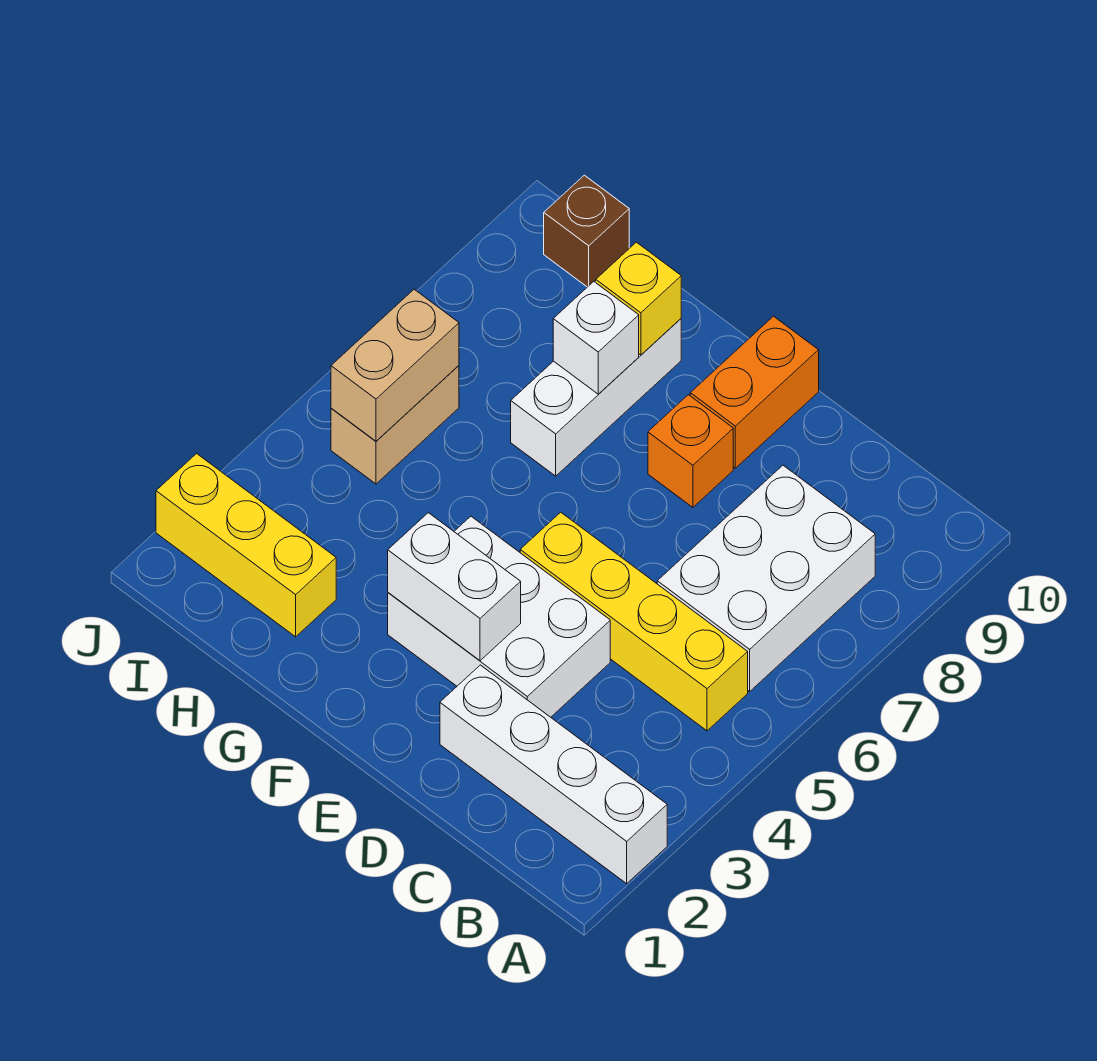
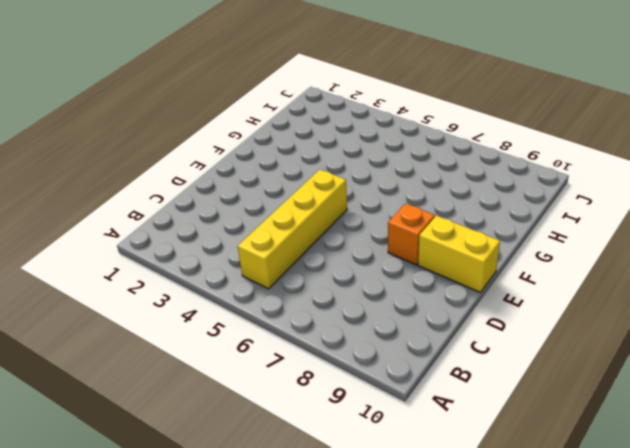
yellow brick E9:E10 level 1 -> orange brick E9:E10 level 1
none -> white brick A2:D2 level 1
none -> white brick B6:C8 level 1
none -> white brick D3:F4 level 1

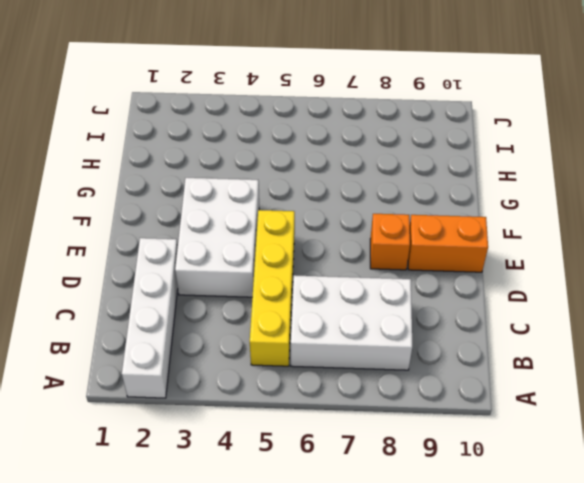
none -> white brick G7:G9 level 1
none -> yellow brick H2:J2 level 1
none -> tan brick I5:I6 level 1

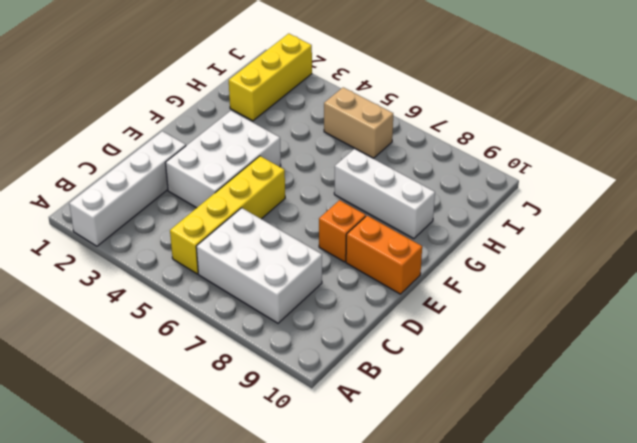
none -> brown brick I10 level 1
none -> white brick E3:F3 level 2
none -> white brick G8 level 2

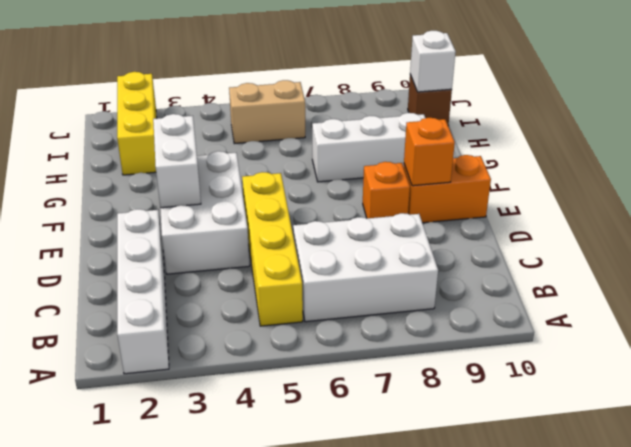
orange brick E9 level 2 -> none
white brick I10 level 2 -> white brick G8 level 2
none -> yellow brick G9 level 2
none -> tan brick I5:I6 level 2

